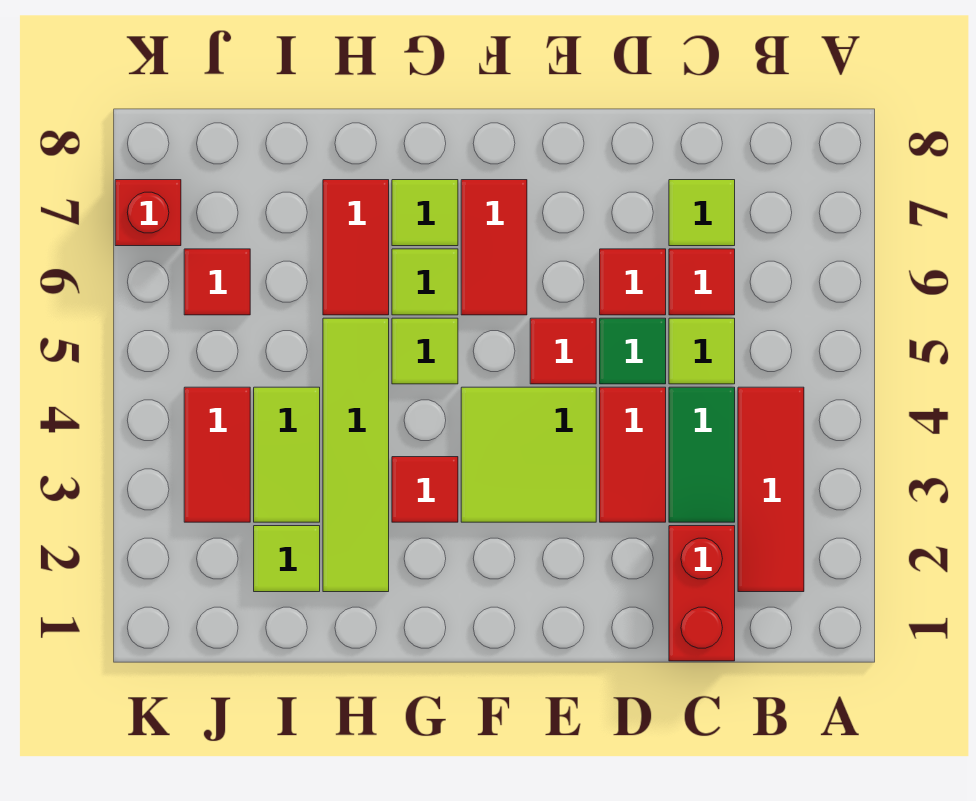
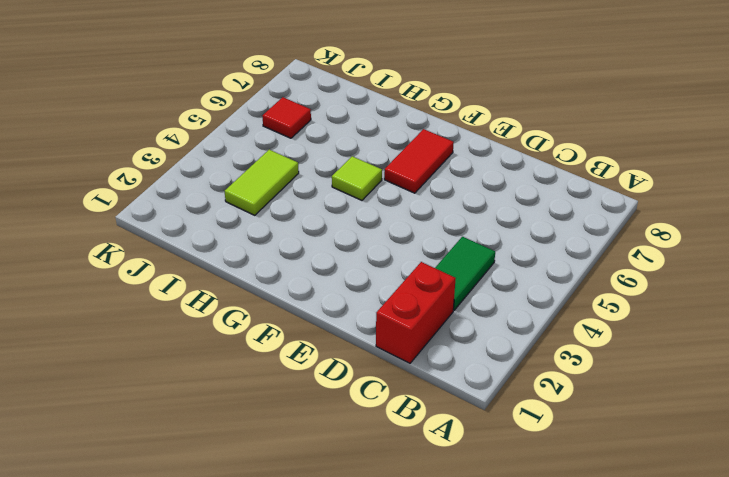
none -> red tile B2:B4 level 1
none -> lime tile C5 level 1
none -> red tile C6 level 1

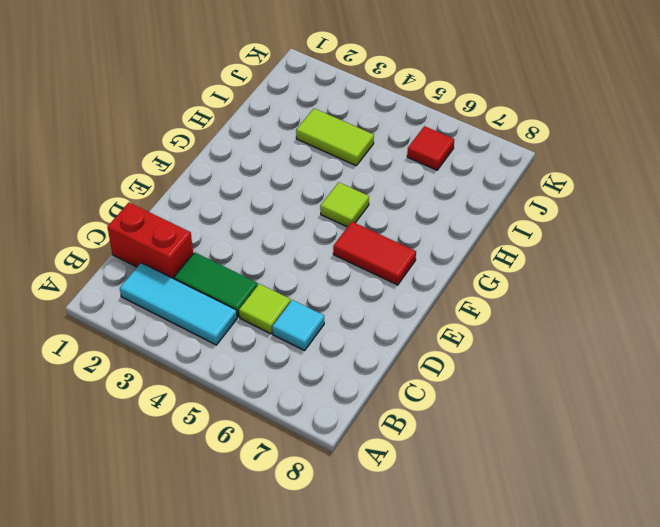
cyan tile B2:B4 level 1 -> red tile B2:B4 level 1
cyan tile C6 level 1 -> red tile C6 level 1
none -> lime tile C7 level 1
none -> red tile D3:D4 level 1
none -> green tile D5 level 1

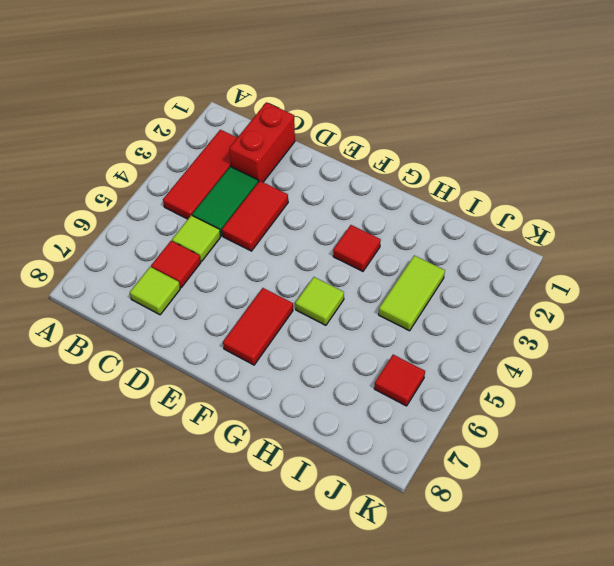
none -> green tile D5 level 1
none -> red tile D6 level 1
none -> lime tile E3:F4 level 1

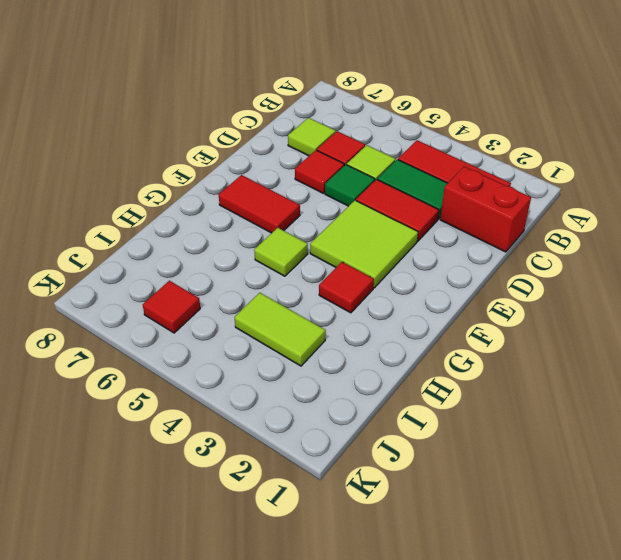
none -> red tile E5 level 1
none -> lime tile G6 level 1
none -> lime tile G7 level 1

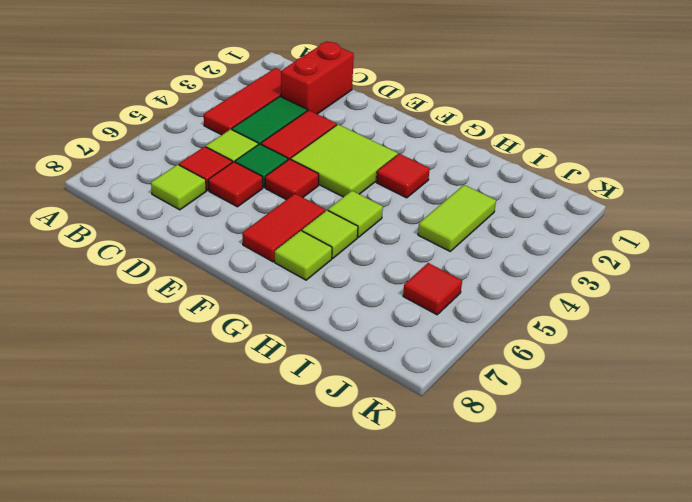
none -> lime tile H2:H5 level 1
none -> red tile H6:H7 level 1
none -> lime tile I2 level 1

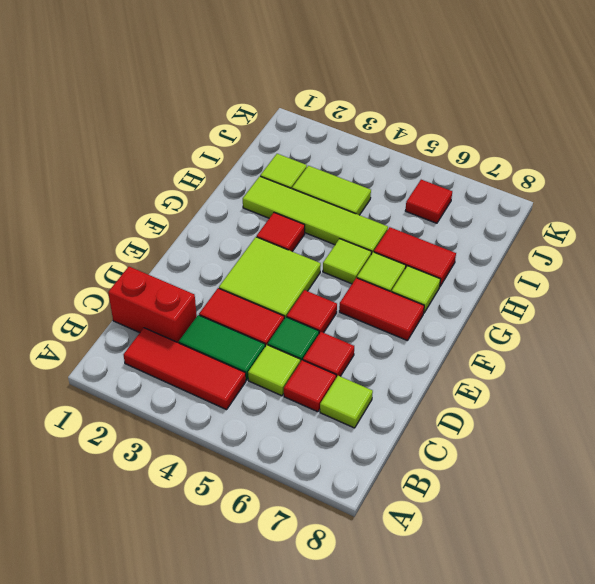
none -> red tile J3:J4 level 1
none -> red brick K7 level 1

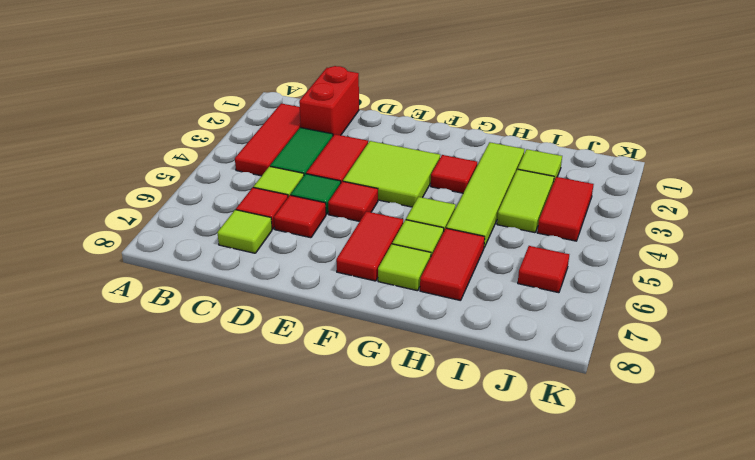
none -> red brick K7 level 1

